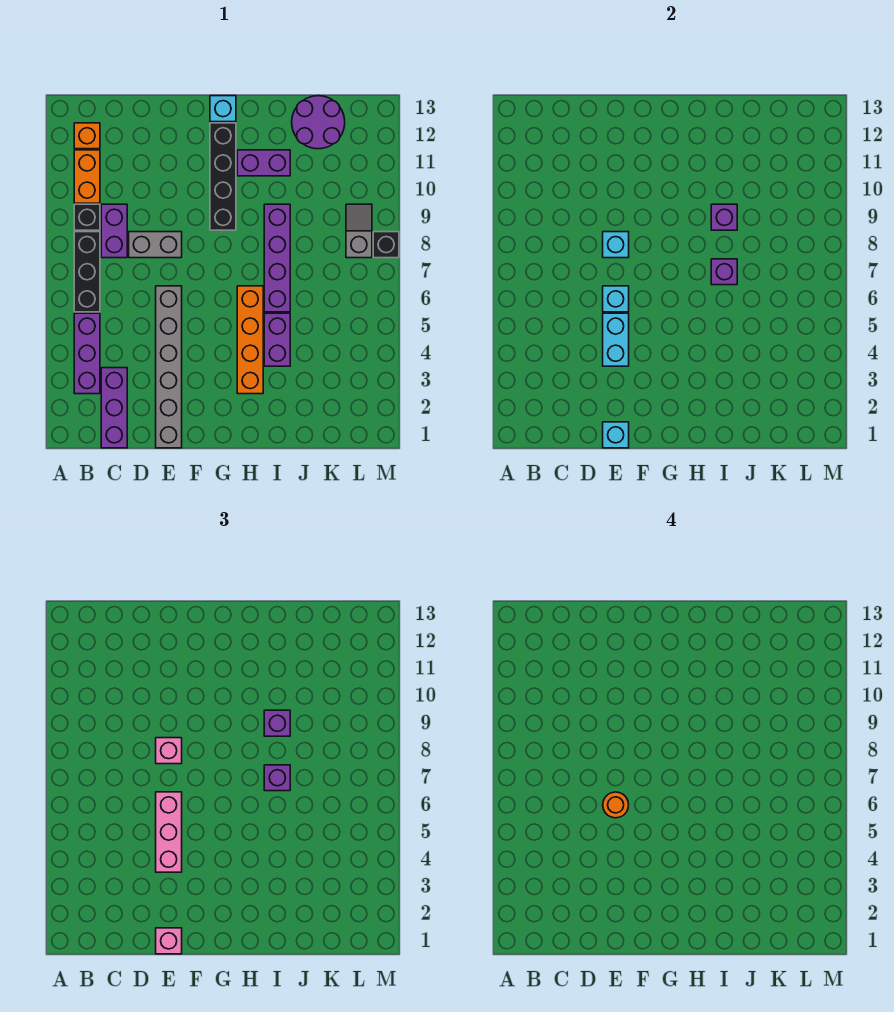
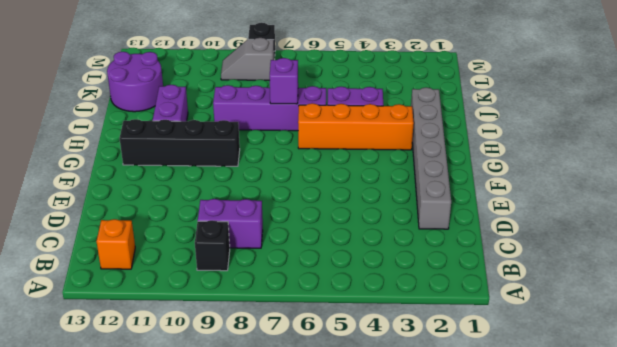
grey brick D2:I2 level 1 -> grey brick E1:E6 level 1
none -> purple brick B3:B5 level 1
none -> black brick B6:B8 level 1
none -> orange brick B10:B11 level 1
none -> purple brick C1:C3 level 1

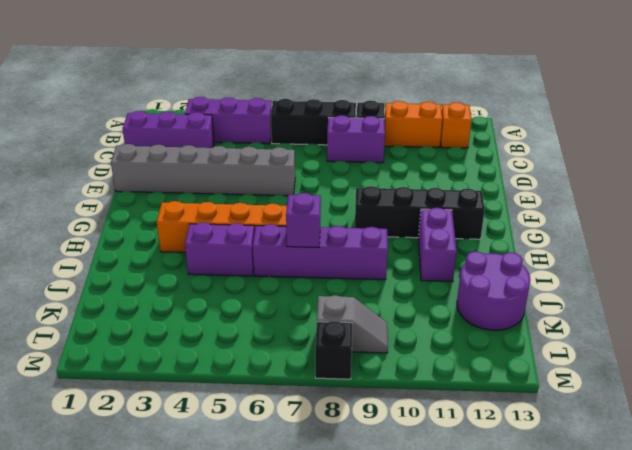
none -> grey brick D8:E8 level 1
none -> cyan brick G13 level 1
none -> cyan brick E1 level 2
none -> cyan brick E4:E5 level 2

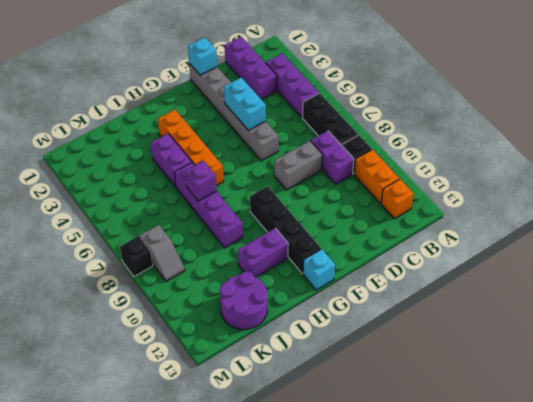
none -> cyan brick E6 level 2
none -> cyan brick E8 level 2
none -> purple brick I9 level 2
none -> pink brick E1 level 3

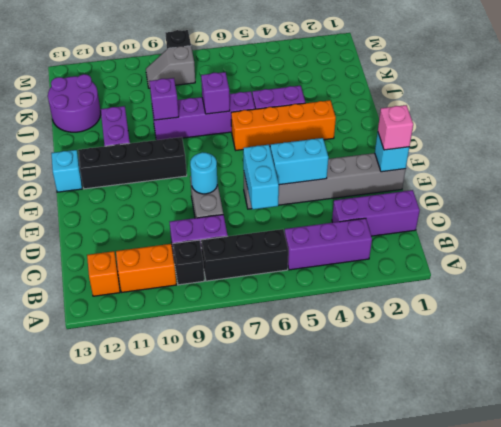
cyan brick D6:E6 level 2 -> cyan brick E6 level 2
cyan round brick E8 level 2 -> cyan brick E8 level 2
none -> pink brick E4:E6 level 3
none -> pink brick E8 level 3
none -> purple brick I7 level 3
none -> purple brick I9 level 3

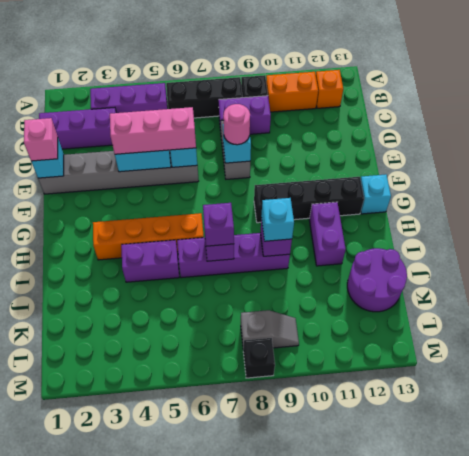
pink round brick E8 level 3 -> pink brick E8 level 3
cyan brick I9 level 3 -> purple brick I9 level 3
none -> orange round brick E6 level 4

